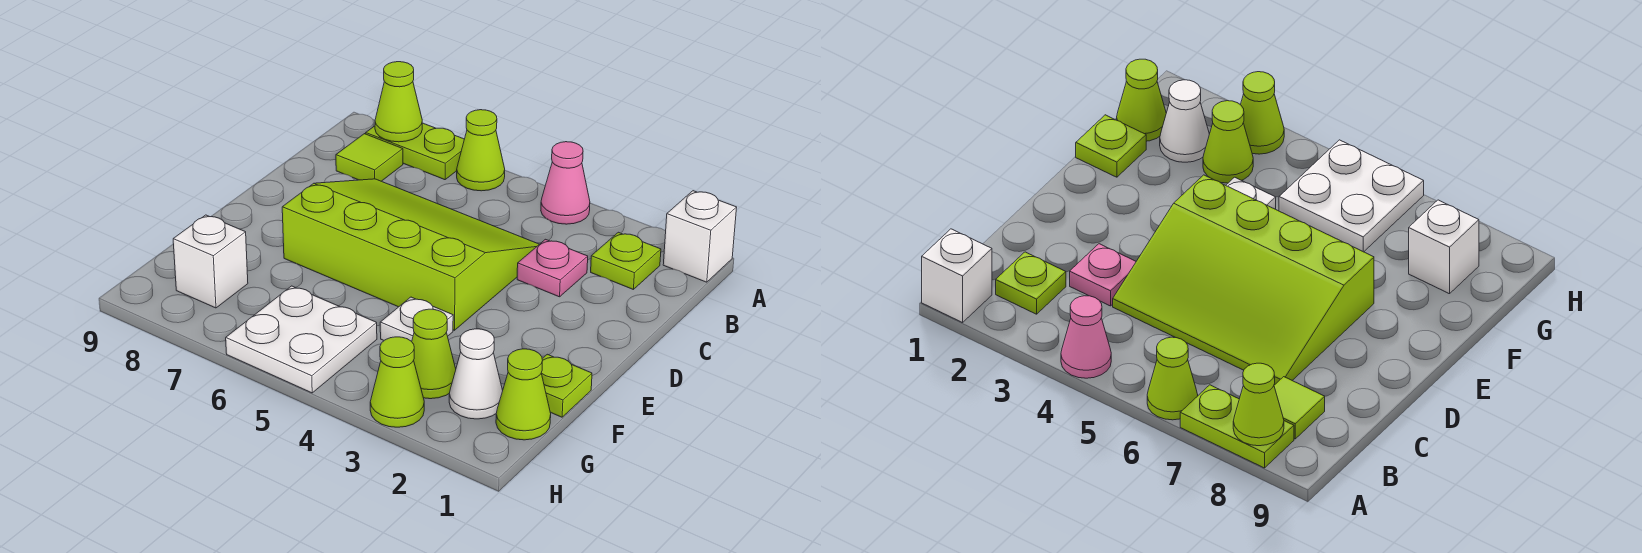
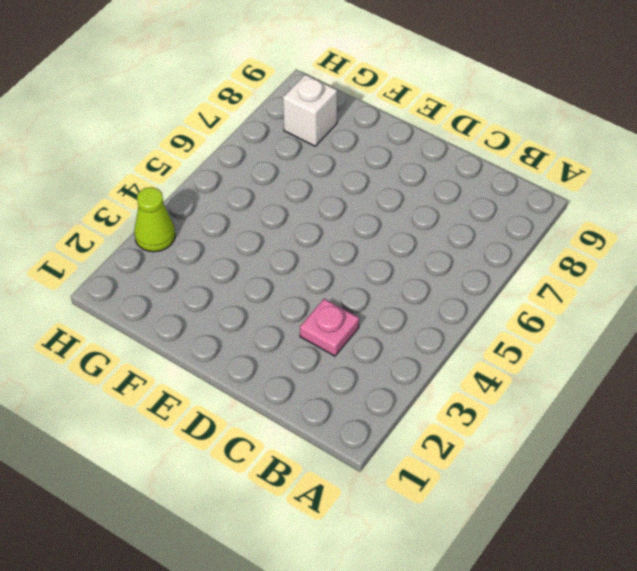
none -> white brick A1 level 1
none -> pink cone A4 level 1
none -> lime cone A6 level 1

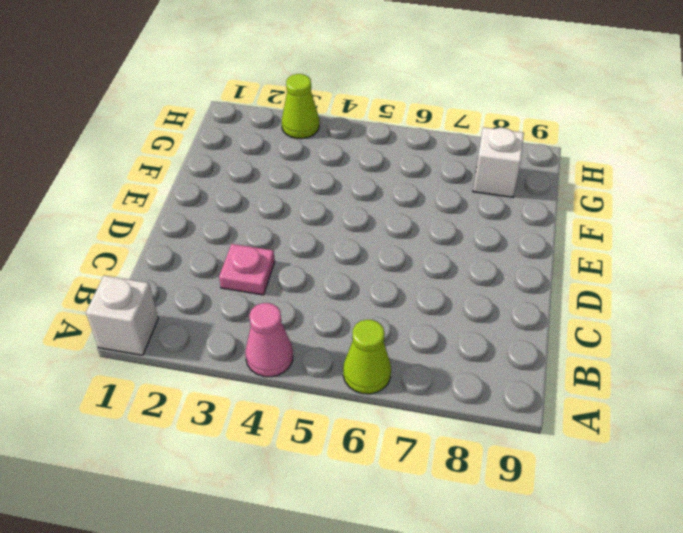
none -> lime plate A7:A8 level 1
none -> lime plate B2 level 1
none -> lime tile B8 level 1

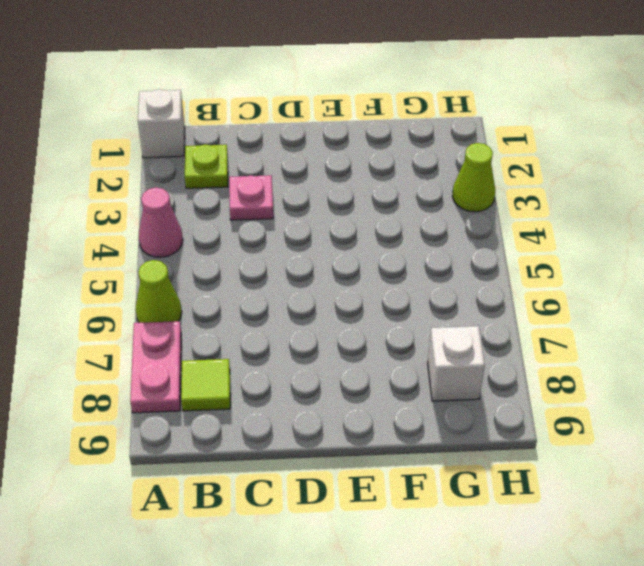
pink plate A7:A8 level 1 -> lime plate A7:A8 level 1
none -> lime slope C4:E7 level 1 top E
none -> lime plate F1 level 1
none -> white plate F4 level 1

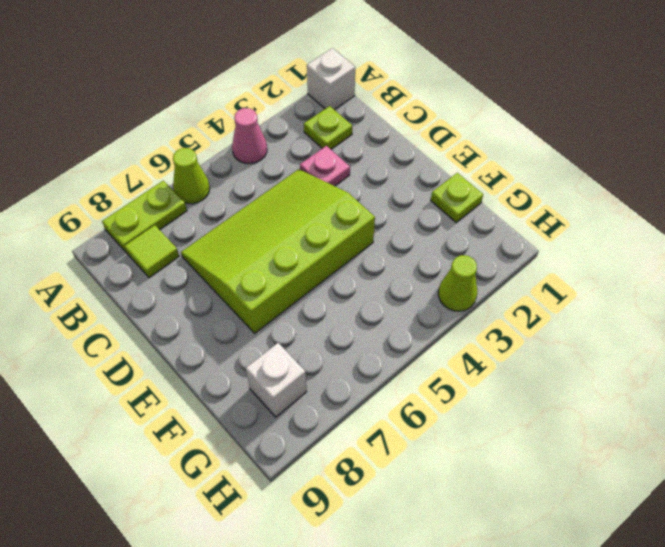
none -> white plate F4 level 1
none -> lime cone G1 level 1
none -> white cone G2 level 1

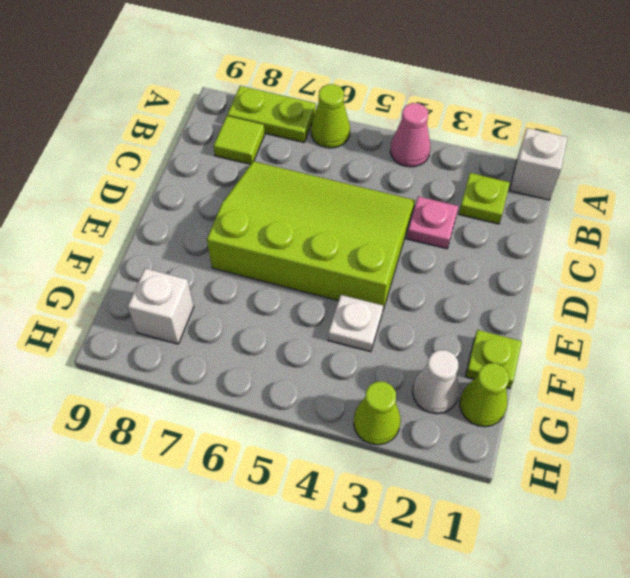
none -> lime cone G3 level 1
none -> white plate G5:H6 level 1
none -> lime cone A8 level 2

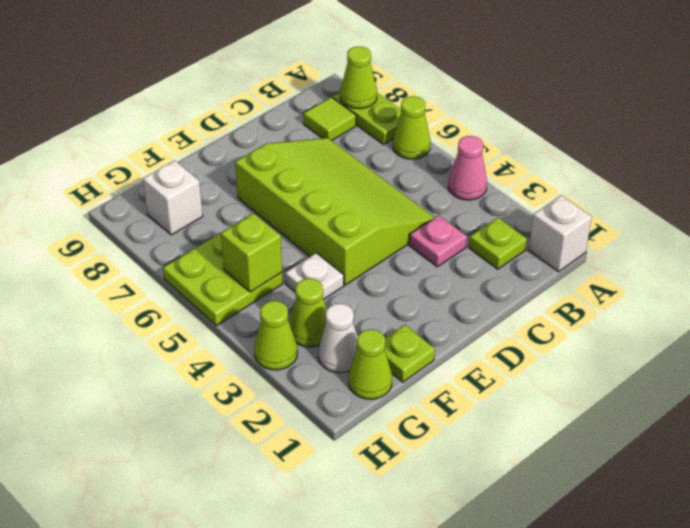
lime plate G5:H6 level 1 -> white plate G5:H6 level 1
lime brick G5 level 2 -> none

